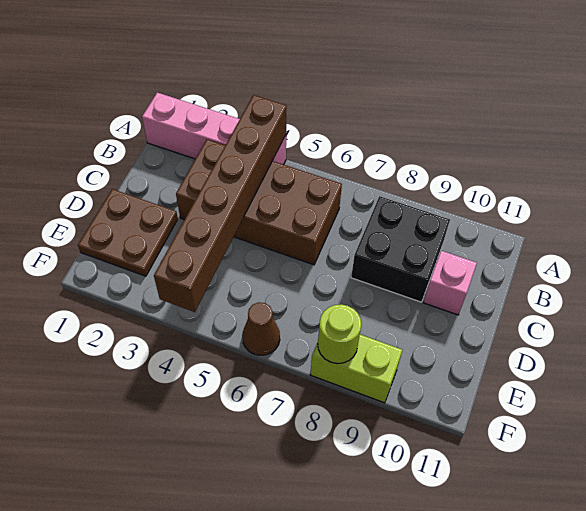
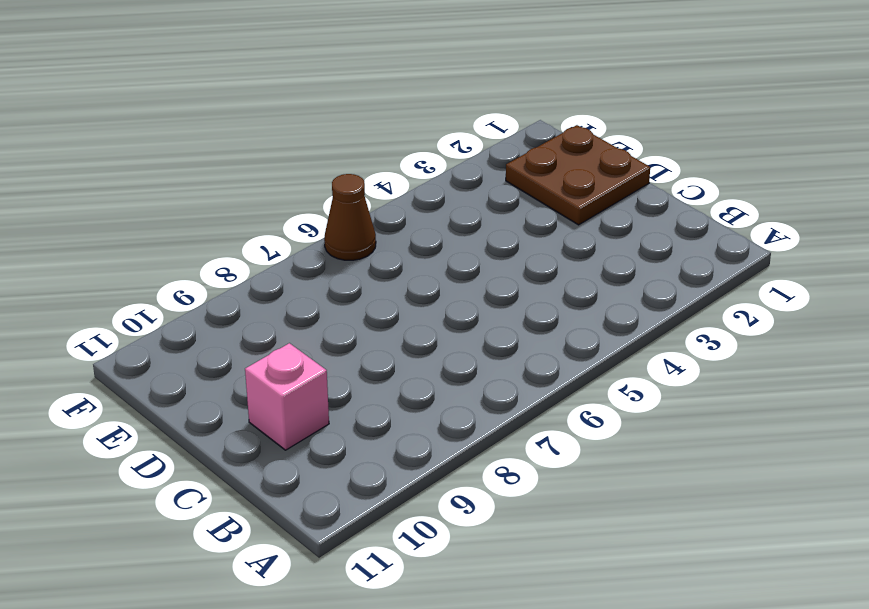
none -> pink brick A1:A4 level 1
none -> brown brick B3:C6 level 1

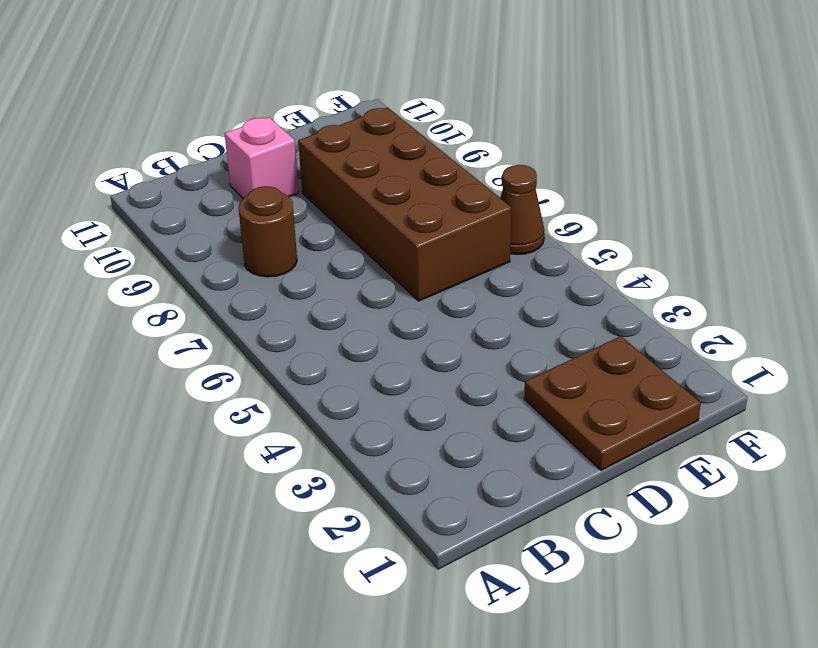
brown round brick B8 level 1 -> black brick B8:C9 level 1
brown brick D6:E9 level 1 -> brown brick B3:C6 level 1
none -> pink brick A1:A4 level 1
none -> lime brick F8:F9 level 1

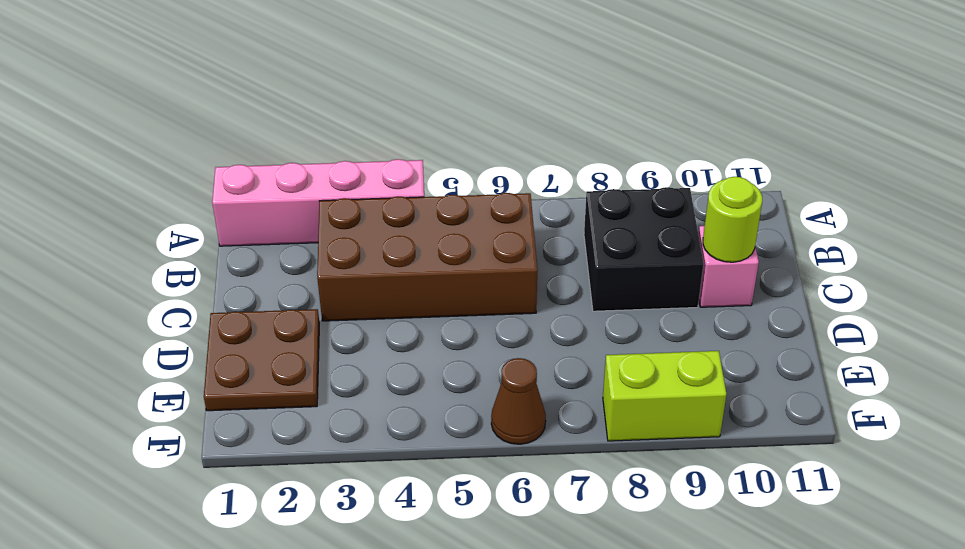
lime round brick C10 level 2 -> lime round brick F8 level 2
none -> brown brick A4:F4 level 2

